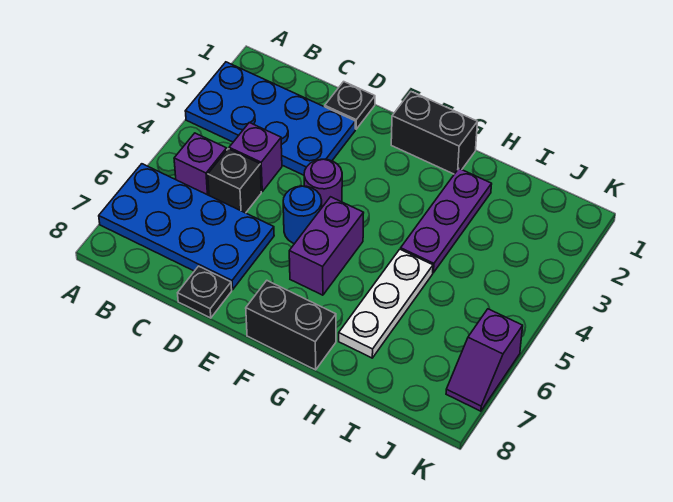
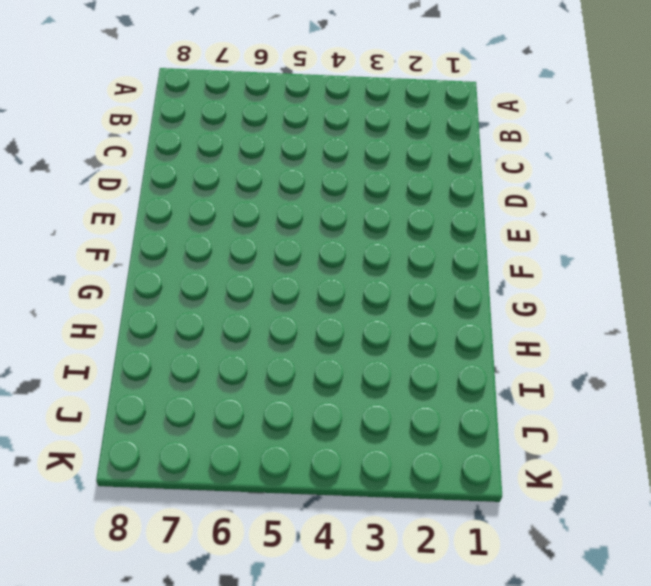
none -> blue plate A2:D3 level 1
none -> blue plate A6:D7 level 1
none -> purple brick B5 level 1

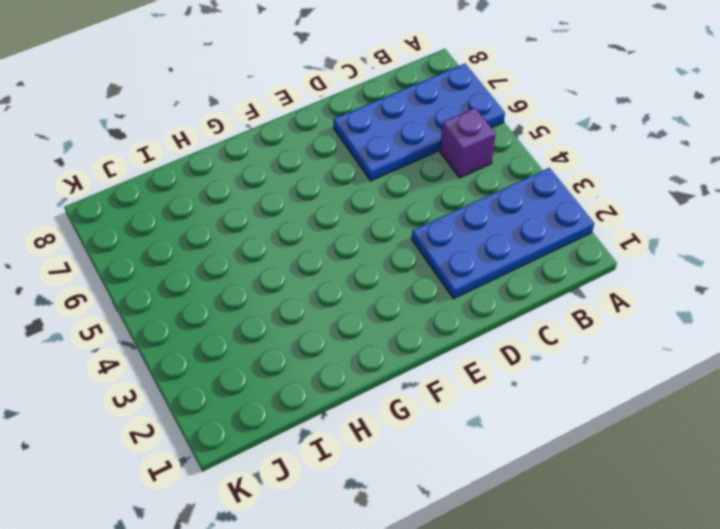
none -> purple brick C4 level 1
none -> black brick C5 level 1
none -> black plate D1 level 1

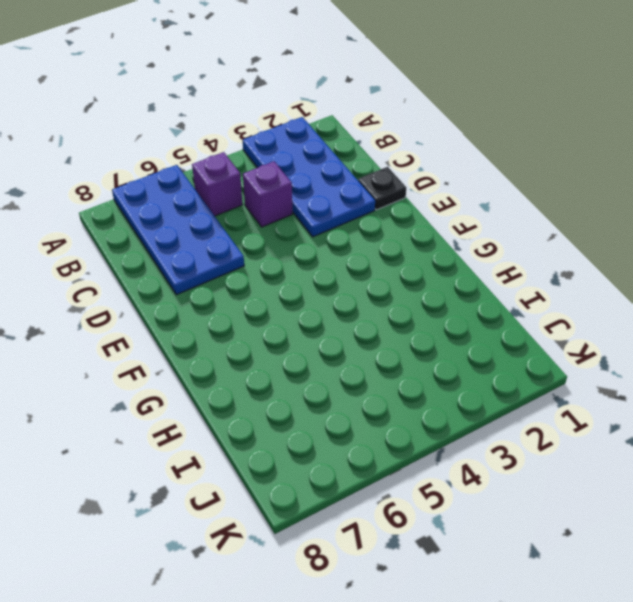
none -> black brick C5 level 1
none -> black plate D8 level 1
none -> purple round brick E4 level 1

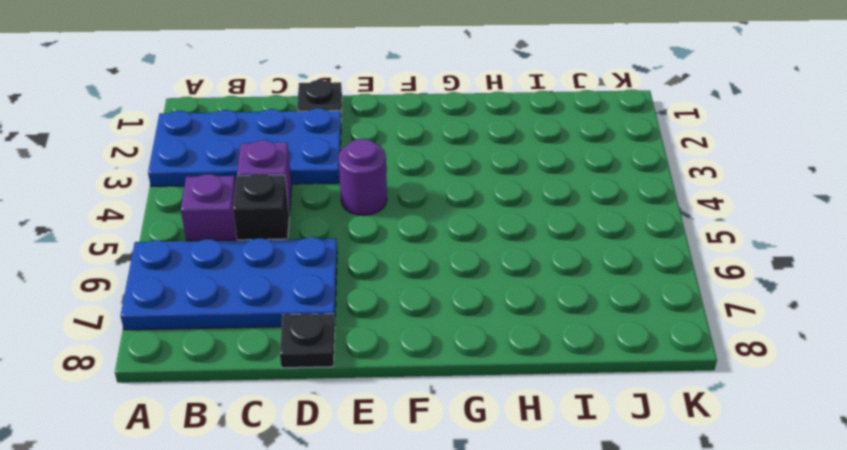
none -> blue round brick E5 level 1
none -> black brick F1:G1 level 1
none -> purple brick F5:F6 level 1

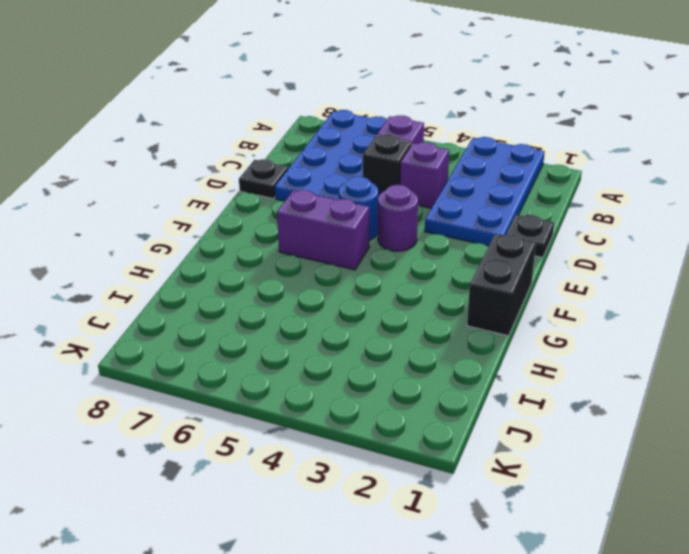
none -> black brick F8:G8 level 1
none -> purple plate H2:H4 level 1
none -> white plate H5:H7 level 1

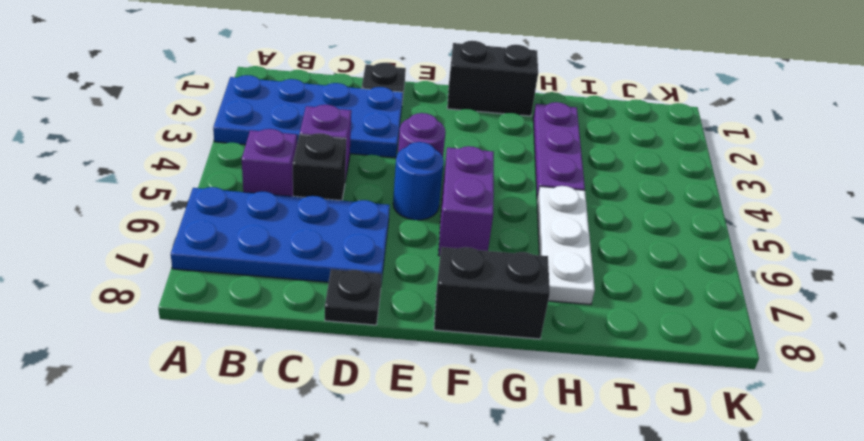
none -> purple slope K6:K7 level 1 top 6

